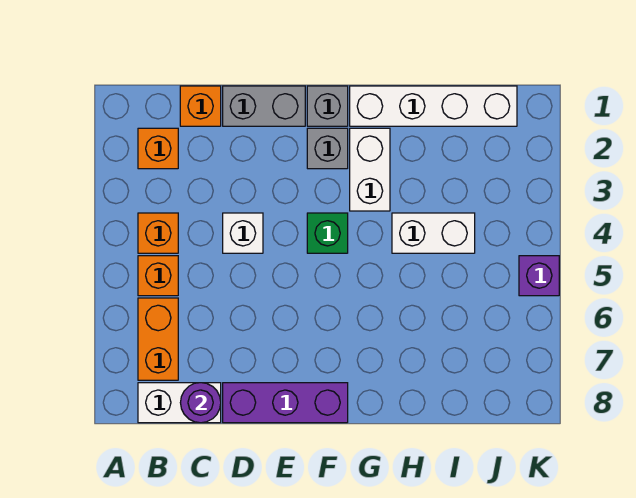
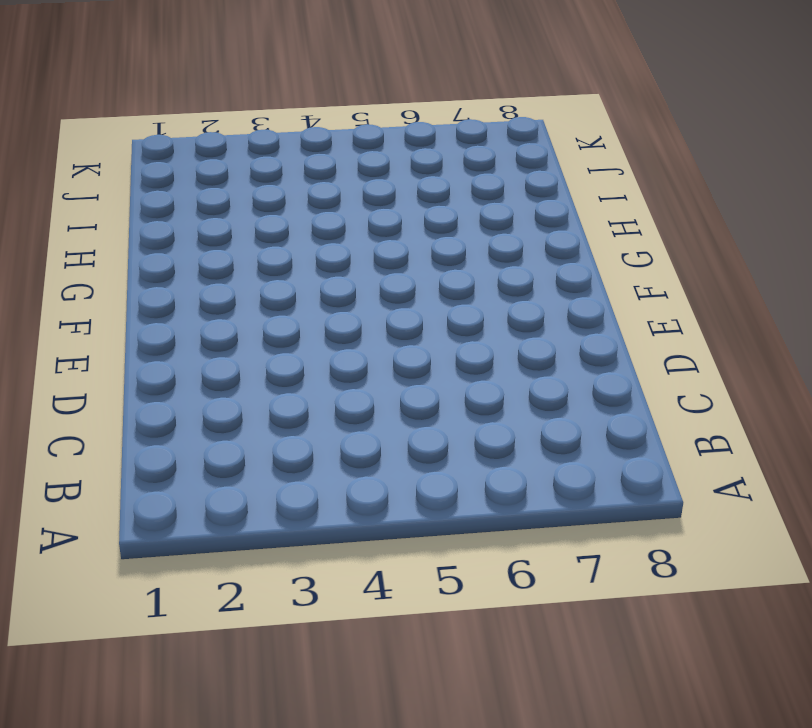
none -> orange brick B2 level 1
none -> orange brick B4 level 1
none -> orange brick B5 level 1

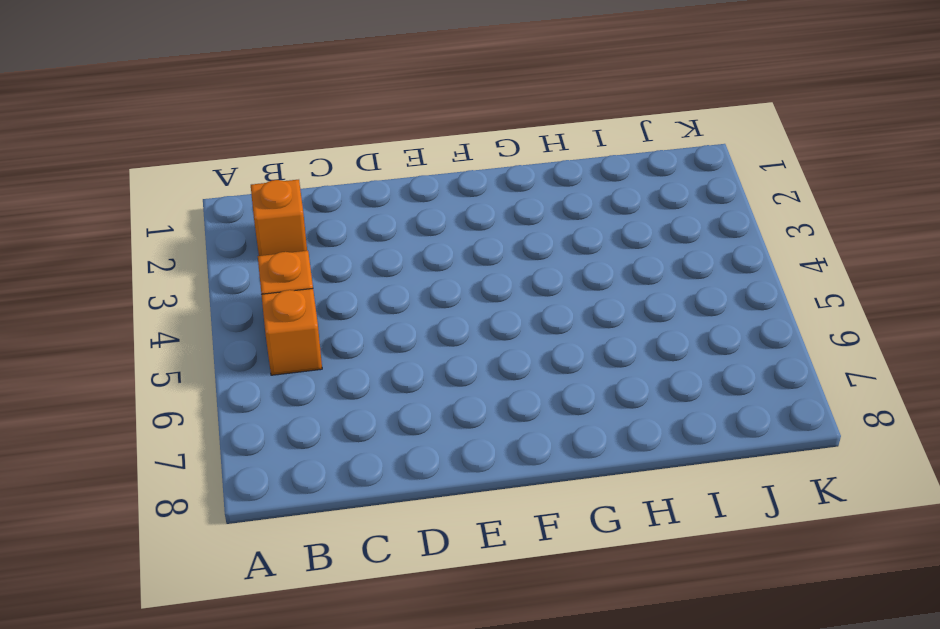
none -> orange brick B6:B7 level 1
none -> white brick B8:C8 level 1
none -> orange brick C1 level 1

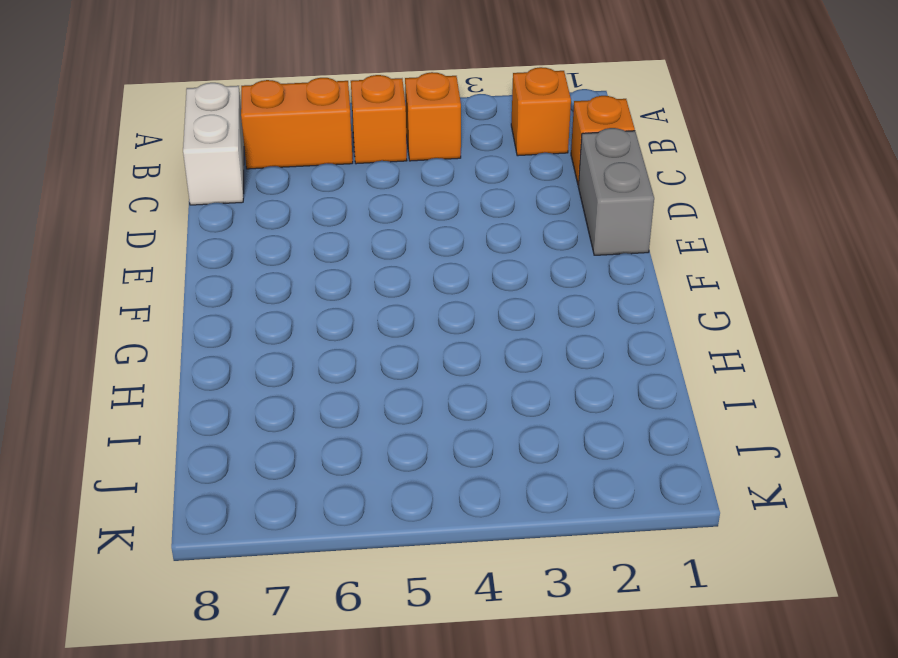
none -> white brick D4 level 1
none -> purple brick D8:F8 level 1
none -> grey brick F1 level 1

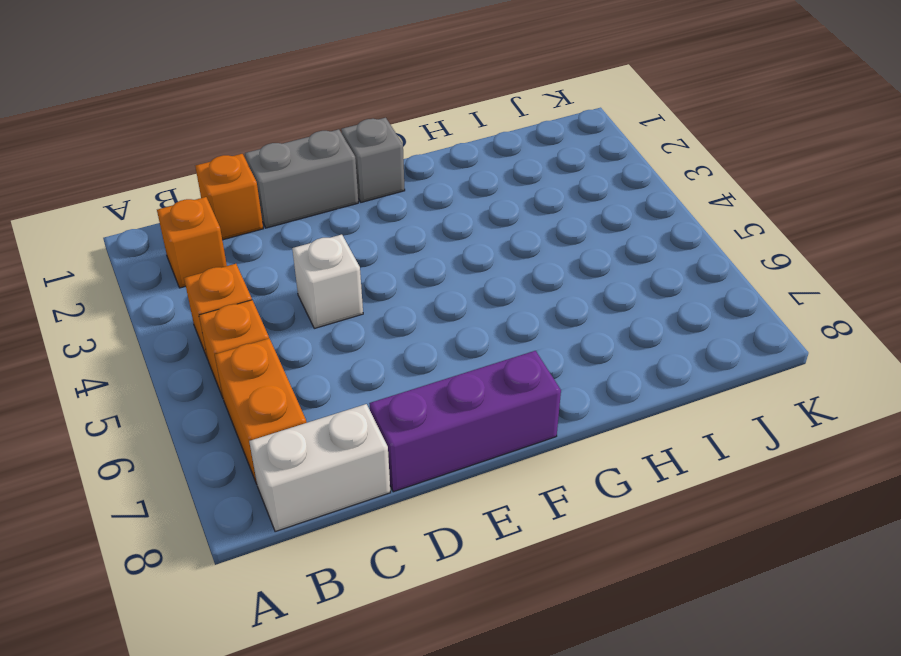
none -> grey brick F2 level 1
none -> green brick F4 level 1
none -> white brick G1:J1 level 1

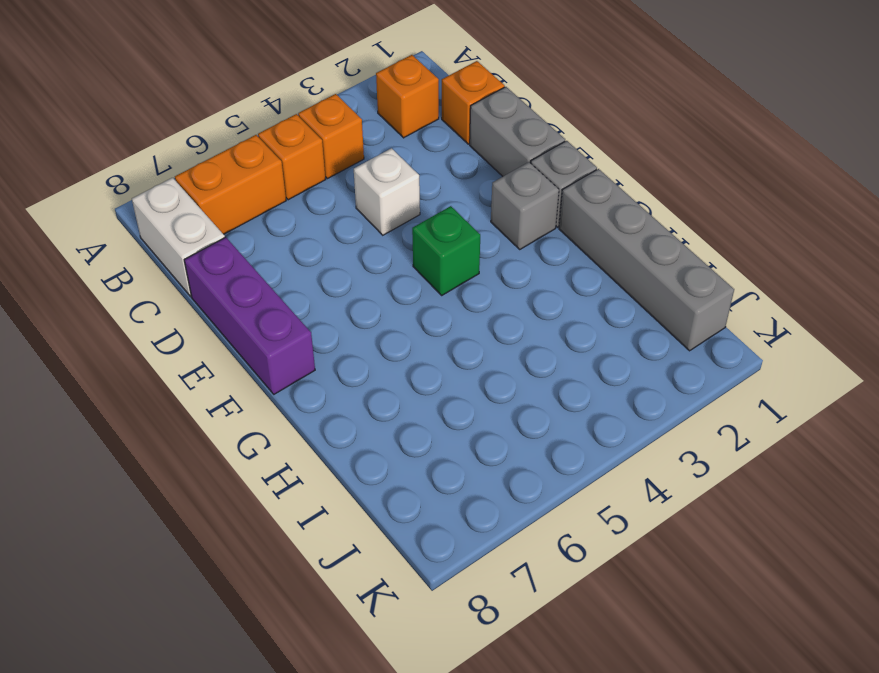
grey brick G1:J1 level 1 -> white brick G1:J1 level 1
none -> white brick G2:G3 level 1
none -> white brick H4:I4 level 1
none -> purple brick K5 level 1

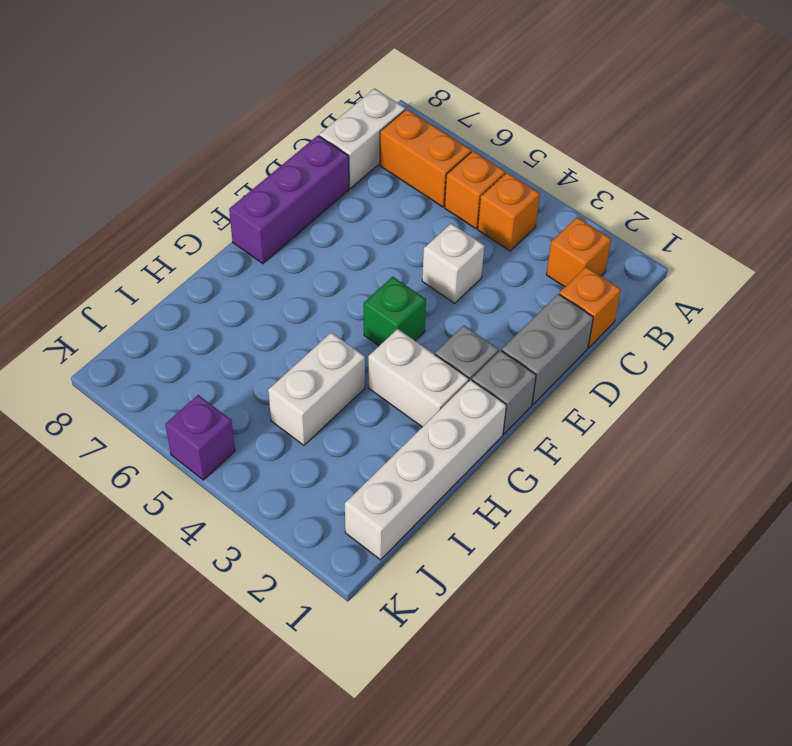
none -> purple round brick C8 level 2

